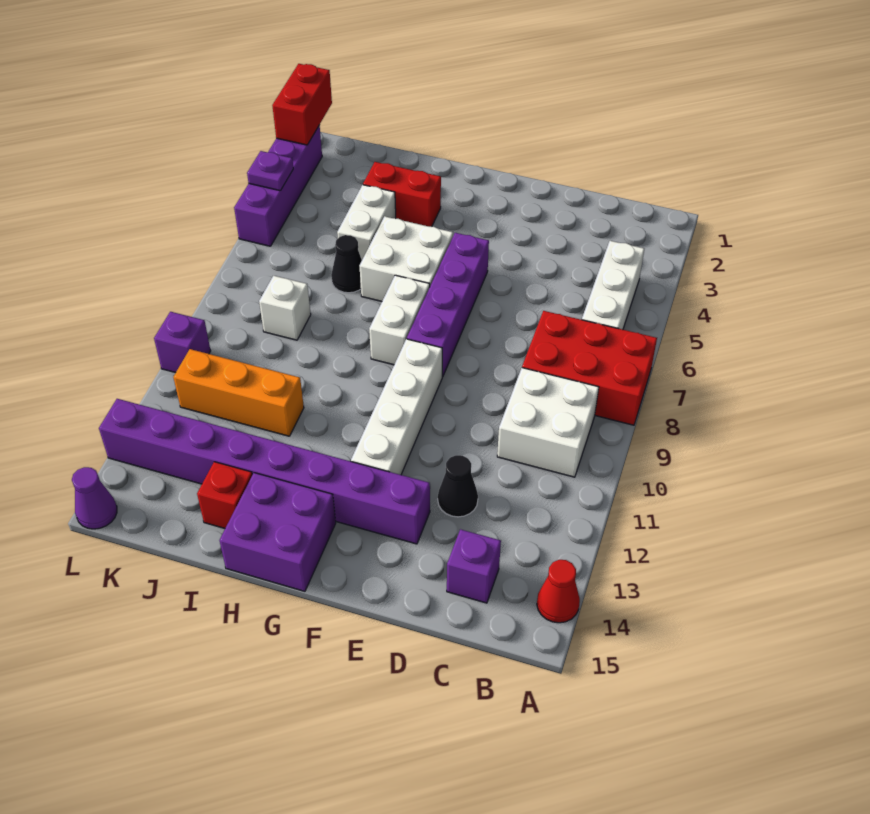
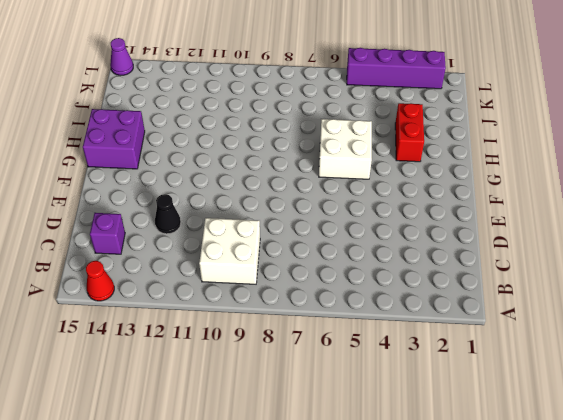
none -> red brick A7:C8 level 1
none -> white brick B4:B6 level 1
none -> purple brick E13:L13 level 1

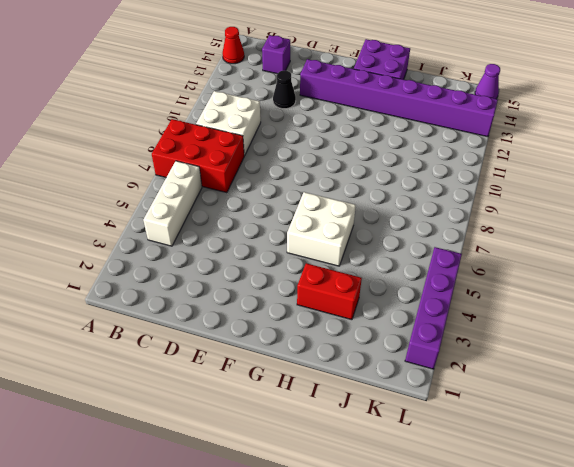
none -> purple brick F5:F8 level 1
none -> white brick F9:F12 level 1
none -> white brick G7:G8 level 1

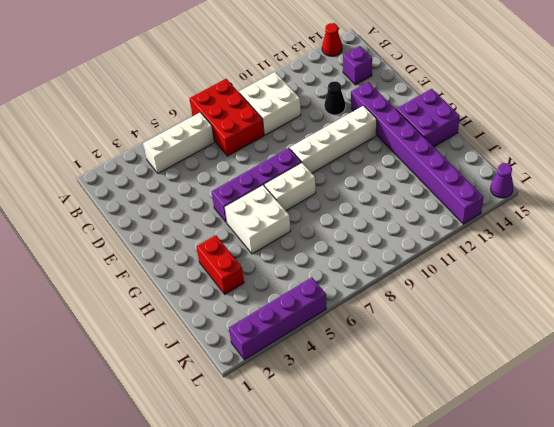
none -> white brick I4:I5 level 1
none -> black cone I6 level 1
none -> orange brick I11:K11 level 1

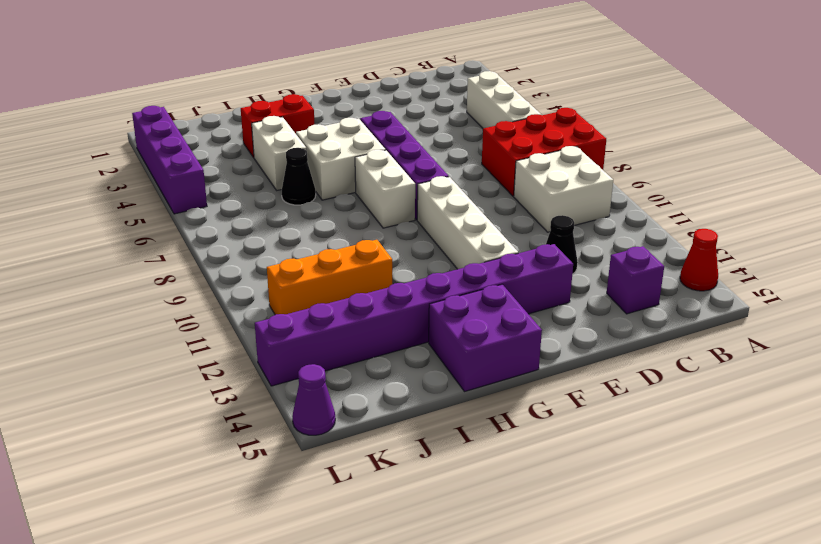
none -> red brick I14 level 1
none -> white brick J8 level 1
none -> purple brick L10 level 1

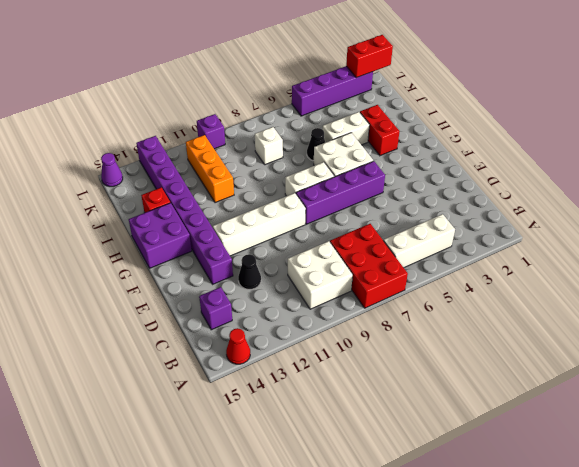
none -> purple plate L4 level 2

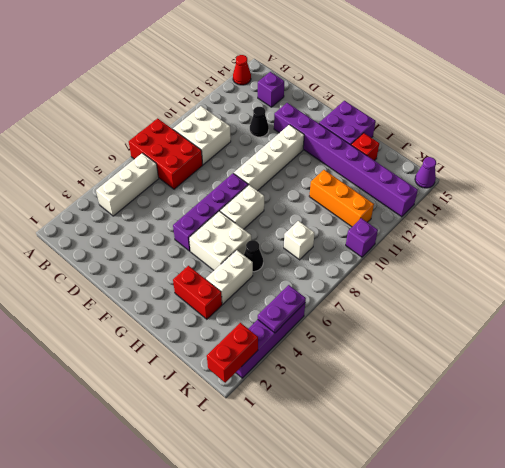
purple plate L4:L5 level 2 -> purple plate L4 level 2

